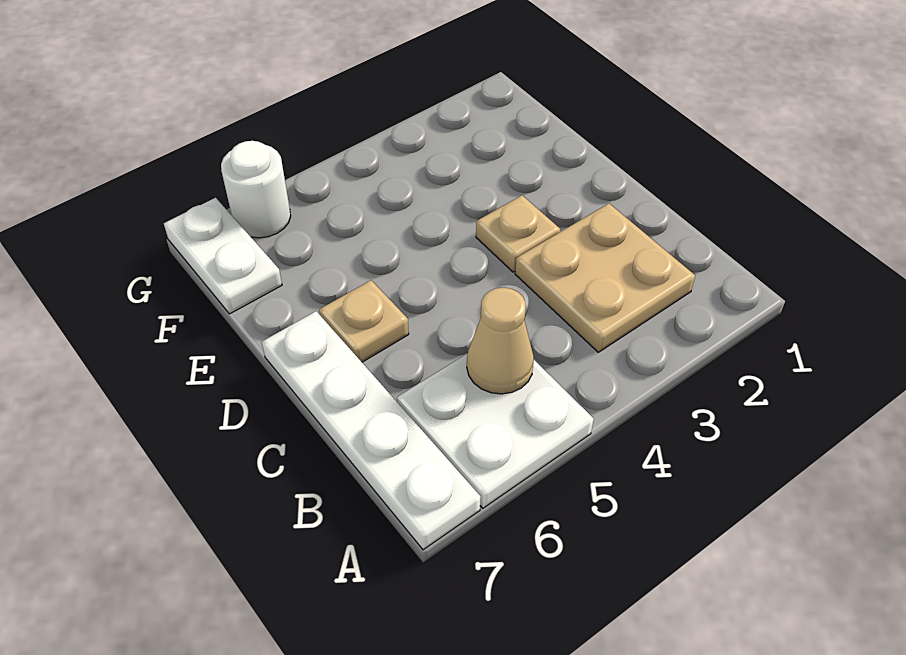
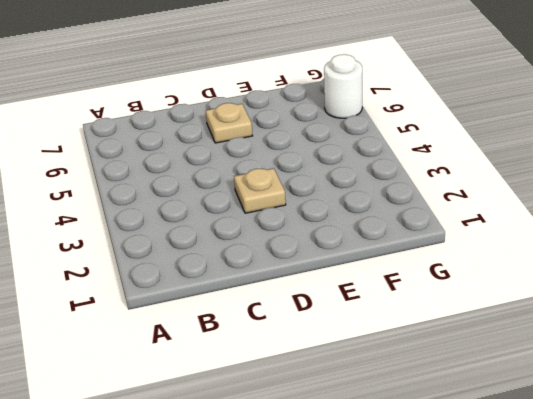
none -> white plate A5:B6 level 1
none -> white plate A7:D7 level 1

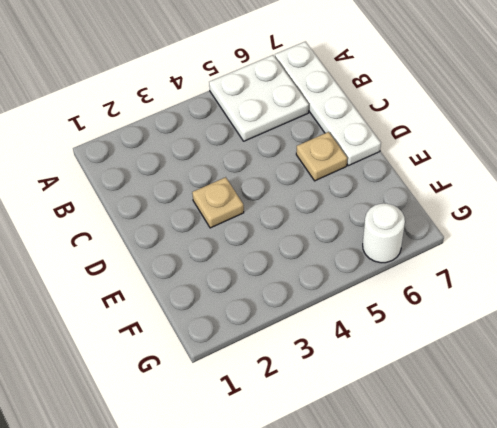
none -> tan plate B2:C3 level 1
none -> white plate F7:G7 level 1

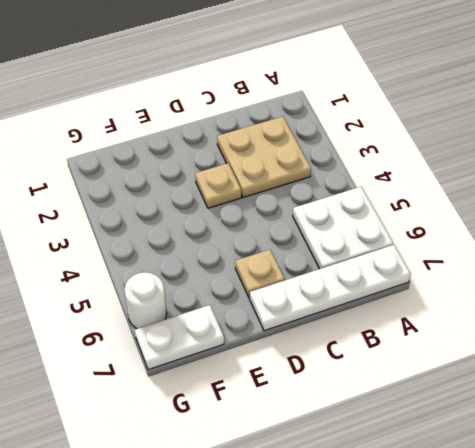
none -> tan cone B5 level 2

